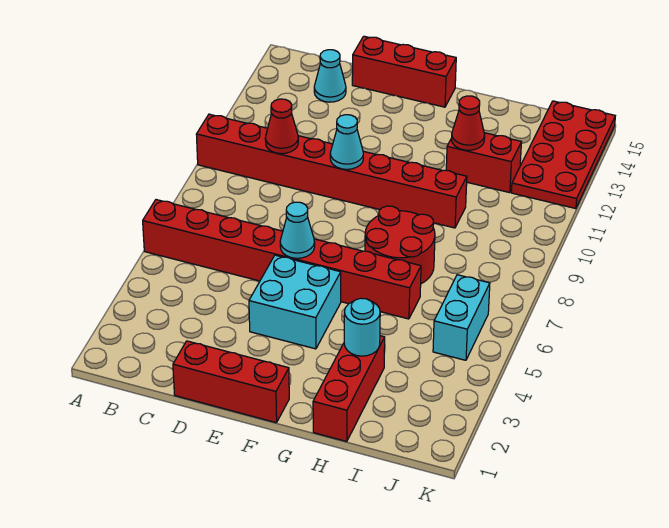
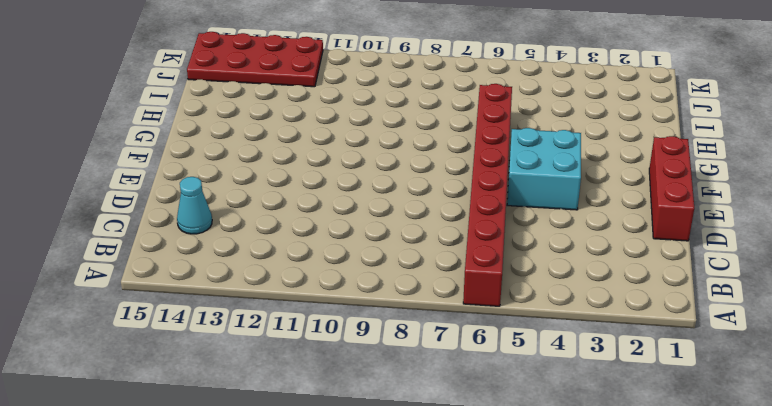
none -> red brick A10:H10 level 1
none -> red brick D15:F15 level 1
none -> red round brick G7:H8 level 1

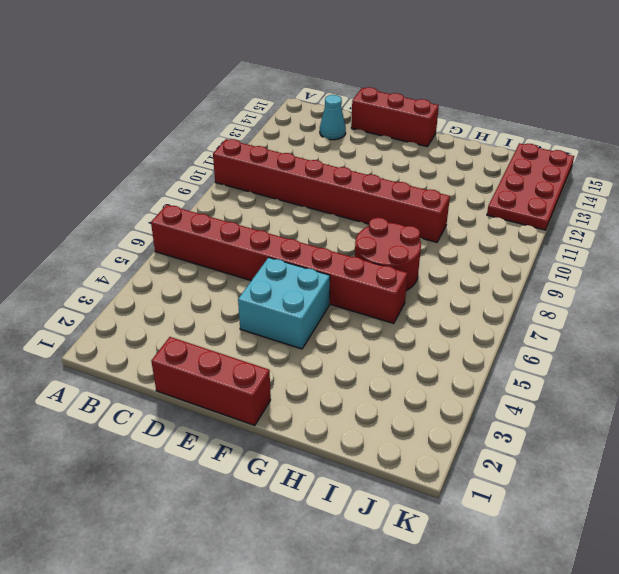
none -> red brick H1:H3 level 1
none -> red brick H12:I12 level 1
none -> cyan brick J5:J6 level 1

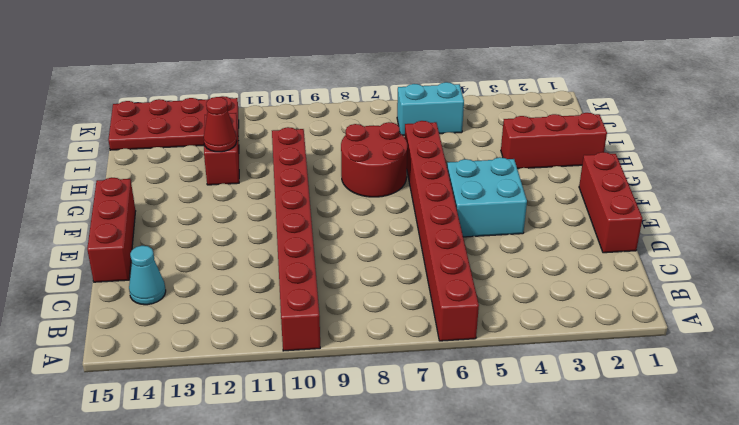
none -> red cone C10 level 2
none -> cyan cone E6 level 2
none -> cyan cone E10 level 2

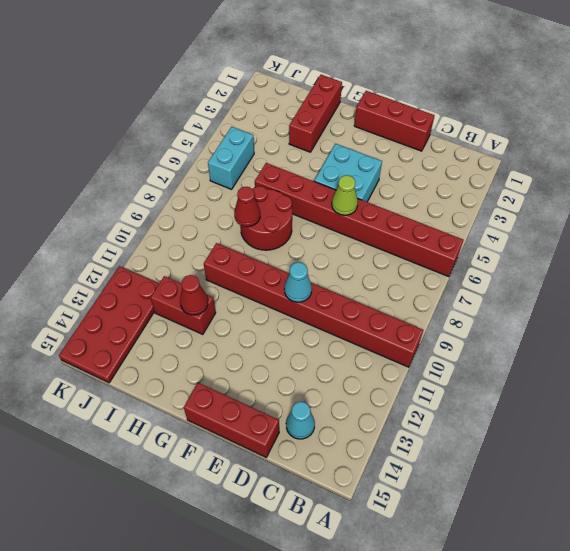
lime cone E6 level 2 -> cyan cone E6 level 2
red cone H8 level 2 -> red cone C10 level 2
none -> cyan round brick H3 level 2

